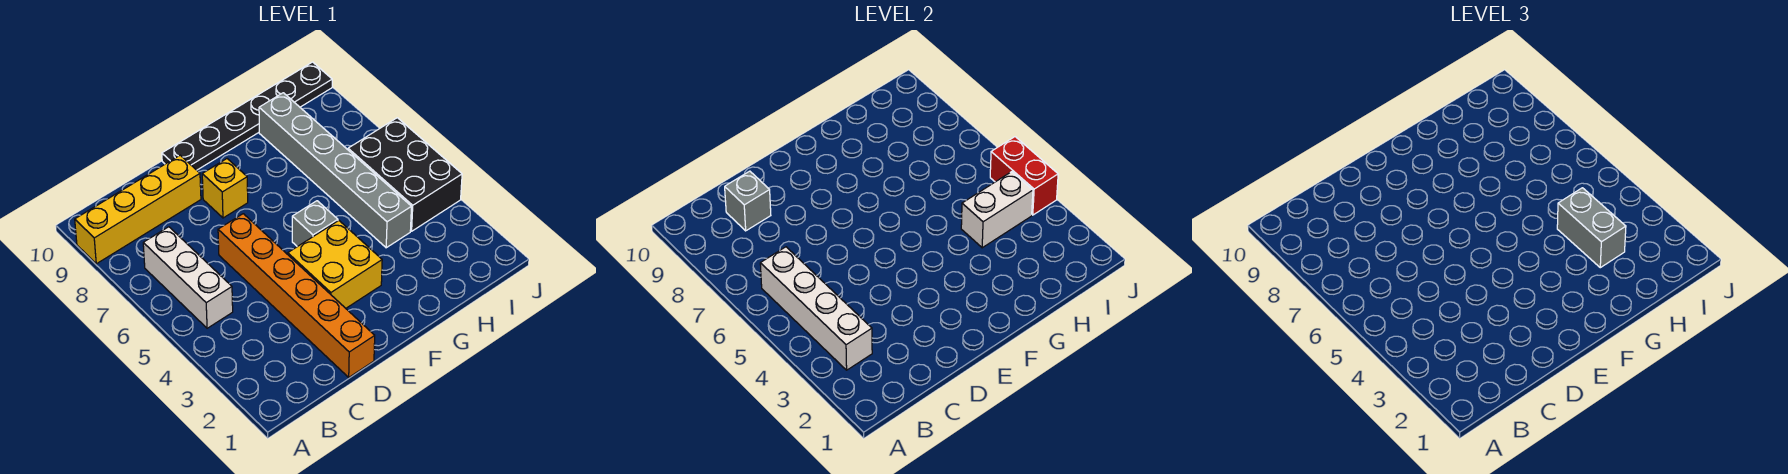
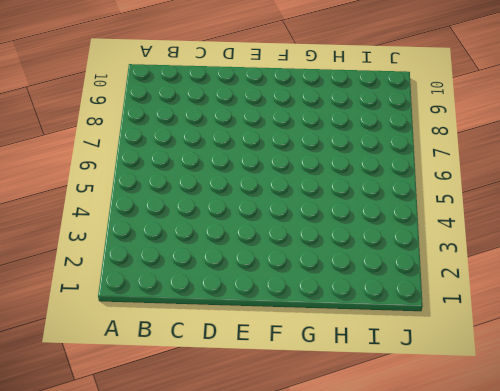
none -> yellow brick A9:D9 level 1
none -> white brick B5:B7 level 1
none -> orange brick D1:D6 level 1

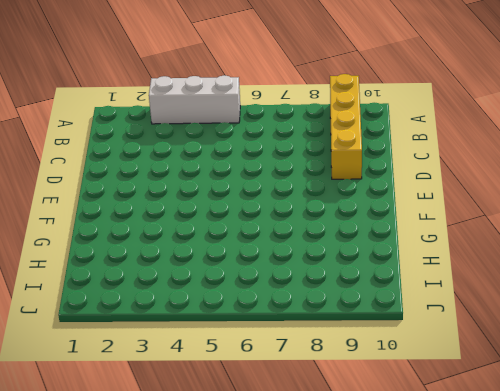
white brick A3:A5 level 1 -> white brick B5:B7 level 1
none -> orange brick D1:D6 level 1
none -> yellow brick E3:F4 level 1
none -> yellow brick E8 level 1

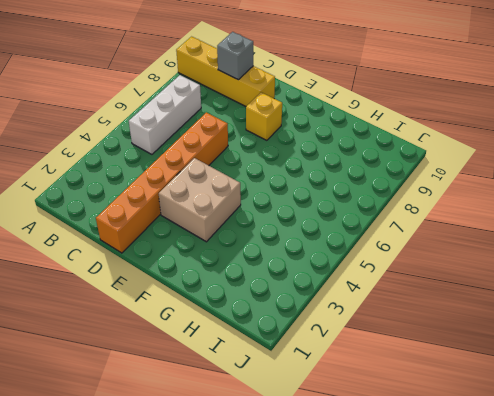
tan brick E3:F4 level 1 -> yellow brick E3:F4 level 1
none -> black plate E10:J10 level 1
none -> grey brick F5 level 1
none -> grey brick H4:H9 level 1

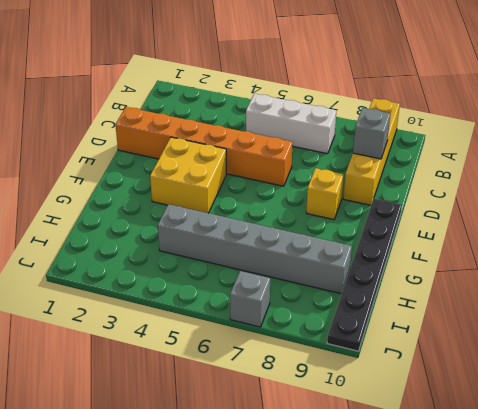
grey brick J7 level 1 -> grey brick F5 level 1
none -> black brick I4:J6 level 1
none -> white brick B3:B6 level 2
none -> white brick H4:I4 level 2

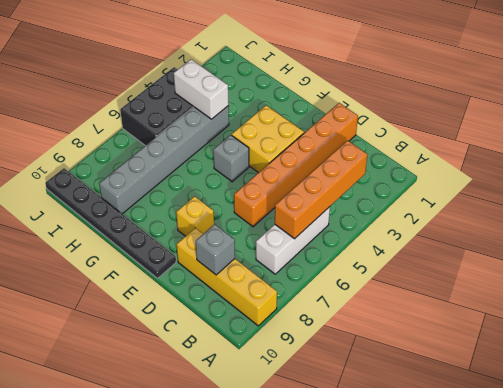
orange brick B3:B6 level 2 -> white brick B3:B6 level 2
none -> red brick J4:J5 level 2
none -> grey brick H3:H4 level 3

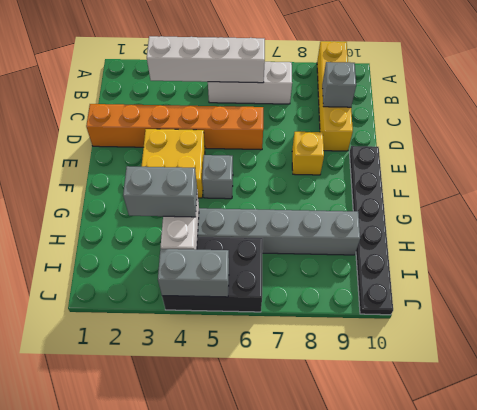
grey brick J4:J5 level 2 -> red brick J4:J5 level 2

